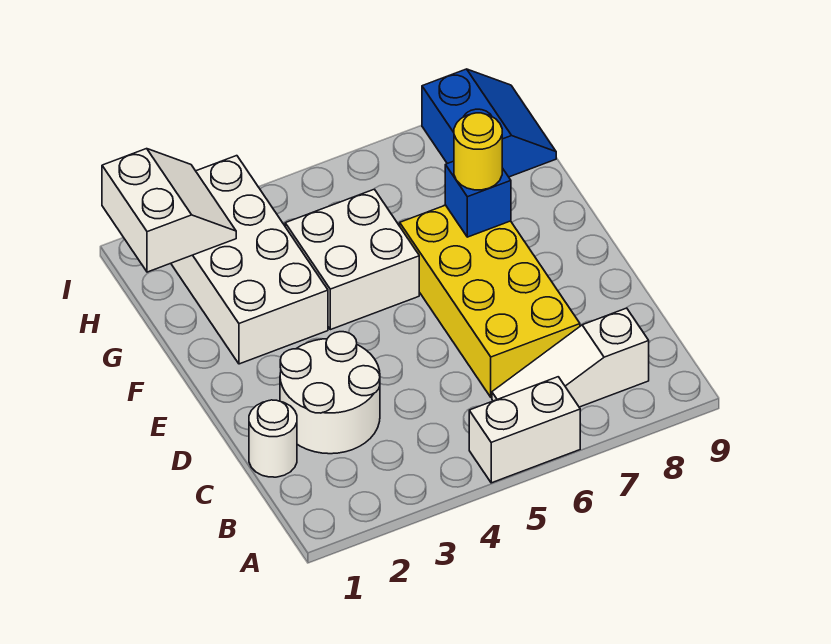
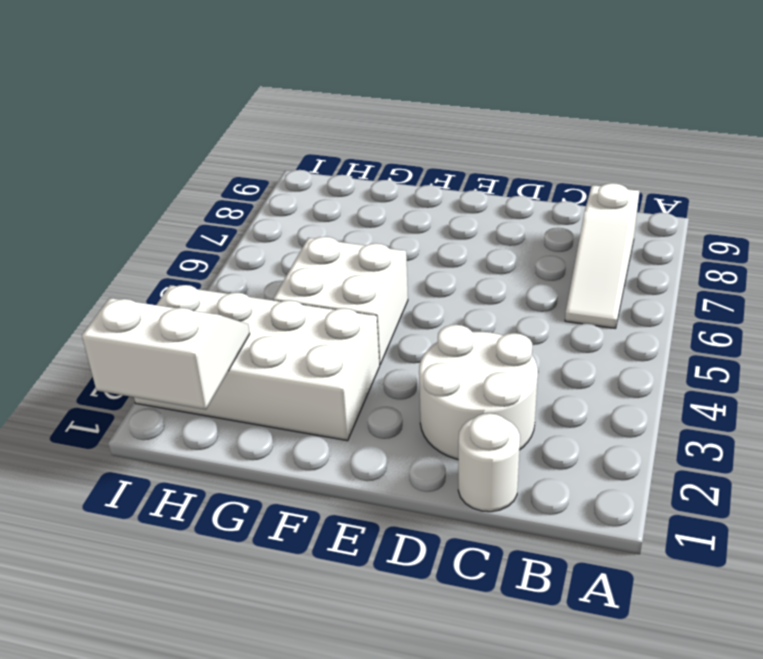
none -> white brick A5:A6 level 1
none -> yellow brick C6:F7 level 1

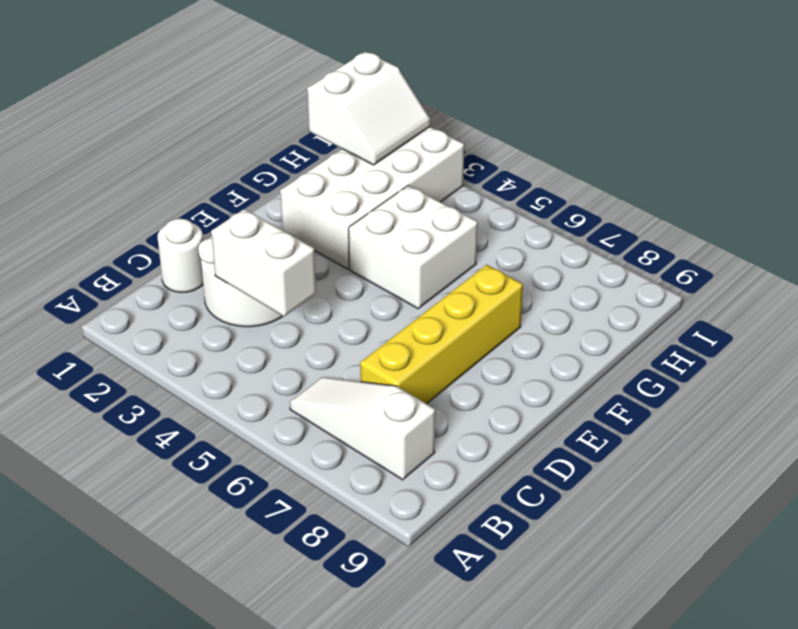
white brick C3:C4 level 2 -> white brick A5:A6 level 1
yellow brick C7:F7 level 1 -> yellow brick C6:F7 level 1
none -> blue slope H8:I9 level 1 top 8
none -> blue brick F7 level 2

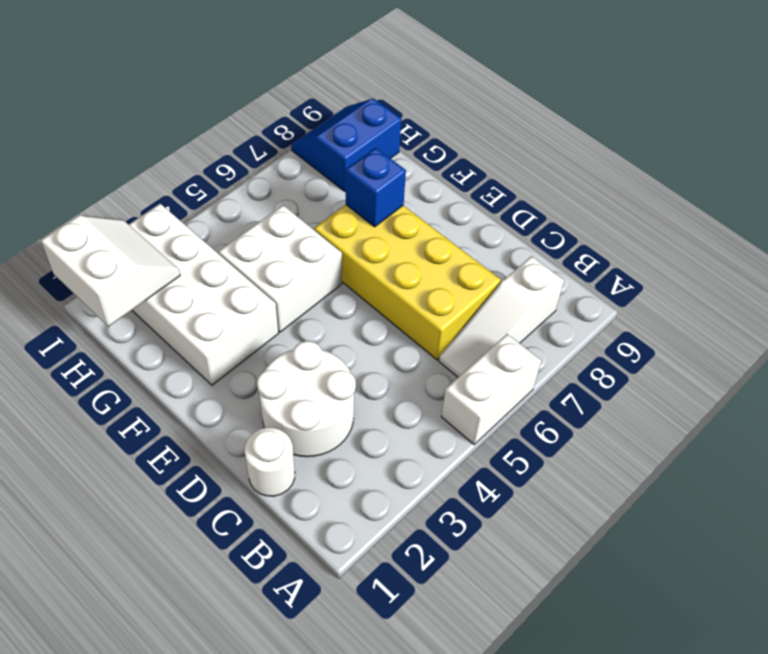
blue slope H8:I9 level 1 top H -> blue slope H8:I9 level 1 top 8
none -> yellow round brick F7 level 3

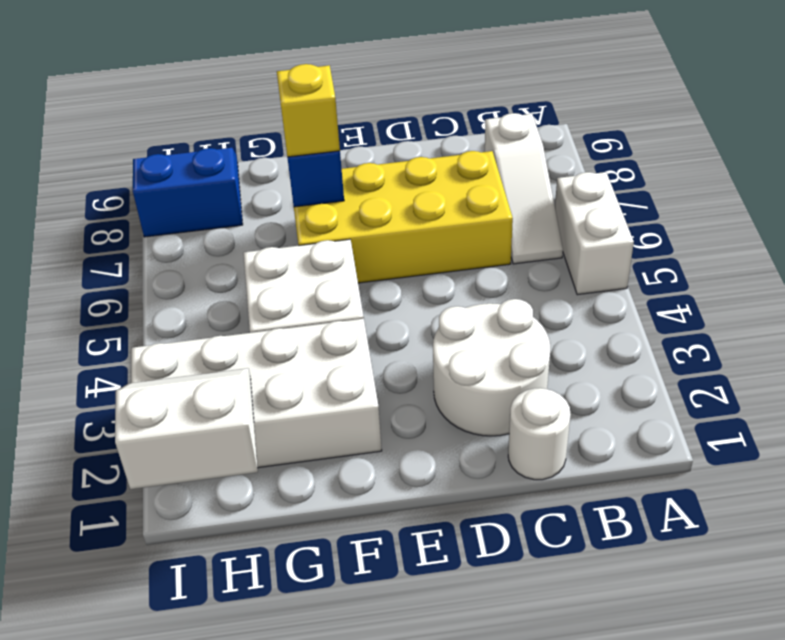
yellow brick F7 level 3 -> yellow round brick F7 level 3

